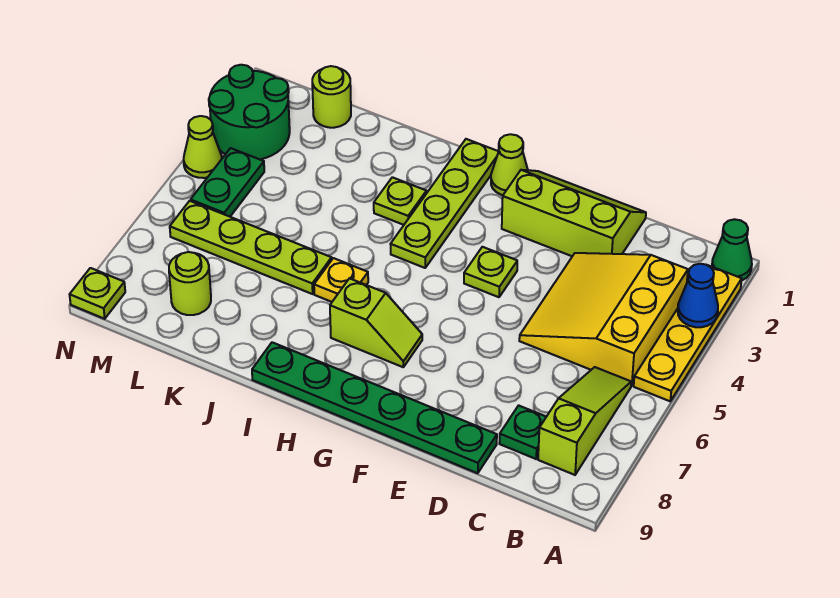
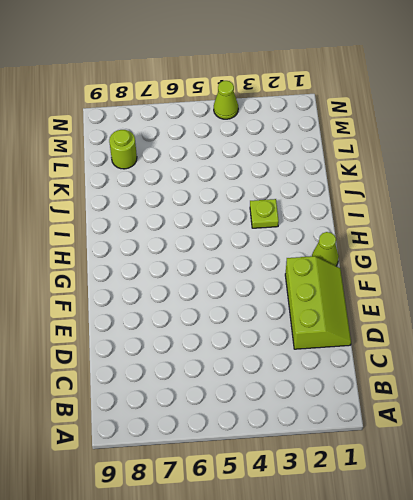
none -> green cone A1 level 1
none -> yellow plate A2:A5 level 1
none -> yellow slope B3:D5 level 1 top B

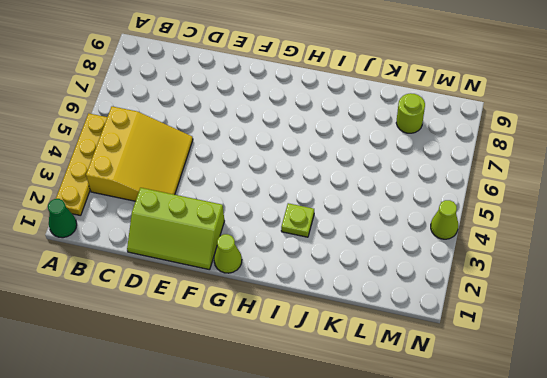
none -> lime slope B6:B8 level 1 top 8
none -> green plate C8 level 1
none -> green plate D9:I9 level 1

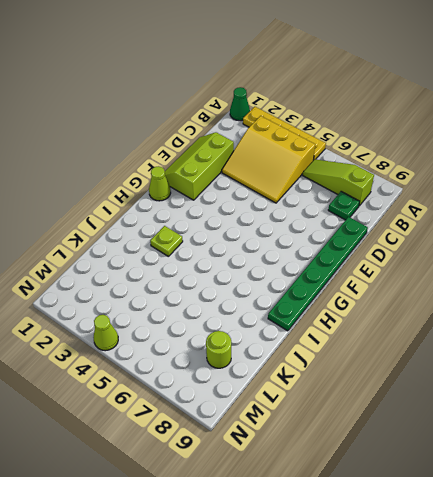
none -> lime plate F4 level 1
none -> lime slope G7:H7 level 1 top H
none -> lime plate H1:H4 level 1

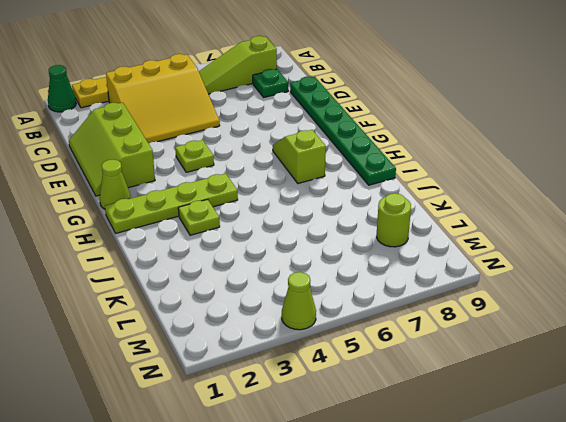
none -> yellow plate I6 level 1
none -> lime plate J6:M6 level 1
none -> lime round brick L1 level 1

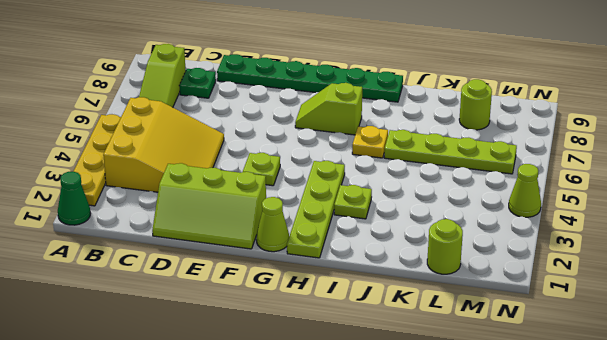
none -> green round brick M2:N3 level 1
none -> green plate M4:M5 level 1
none -> lime plate N9 level 1

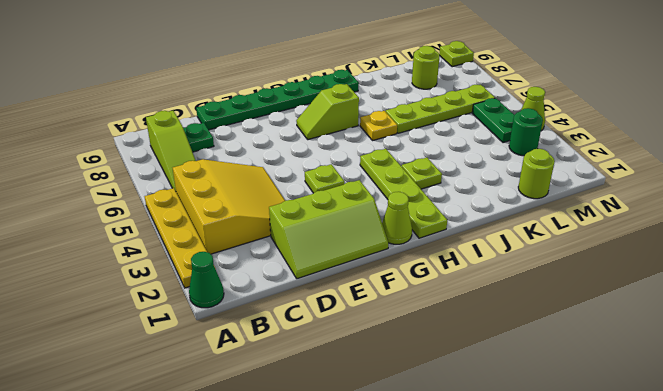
green round brick M3 level 1 -> green round brick M2:N3 level 1
none -> blue cone A3 level 2

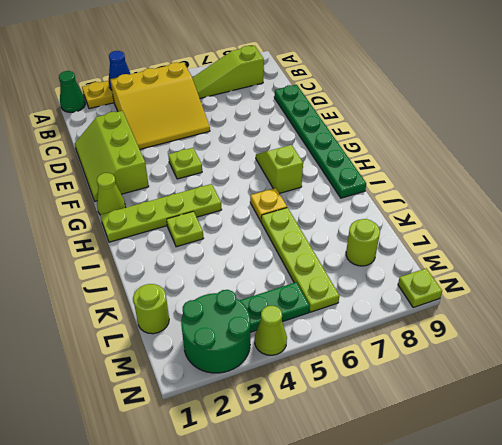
none -> green plate C8 level 1

